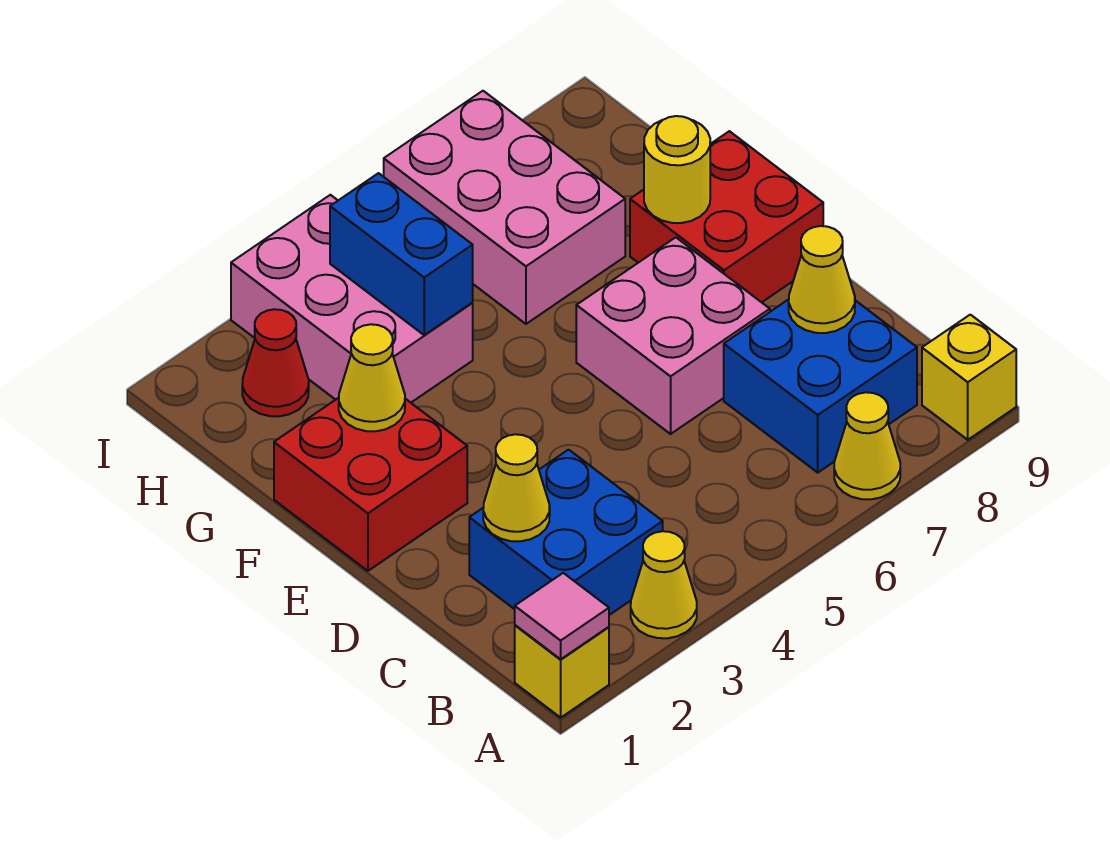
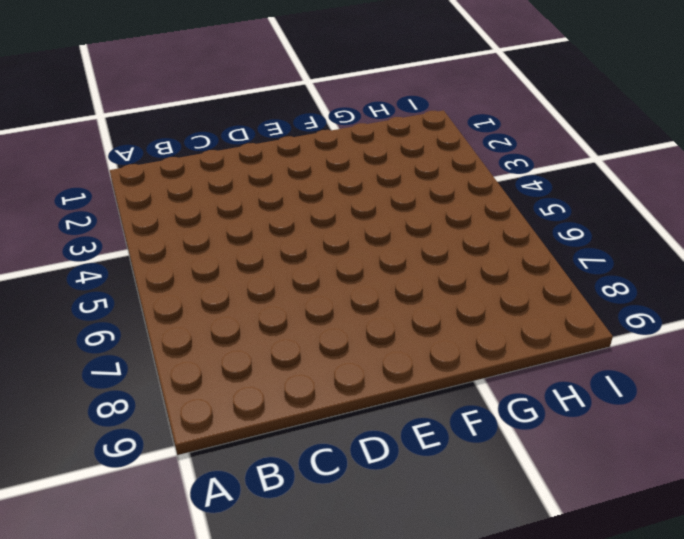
none -> yellow brick A1 level 1
none -> yellow cone A3 level 1
none -> yellow cone A7 level 1

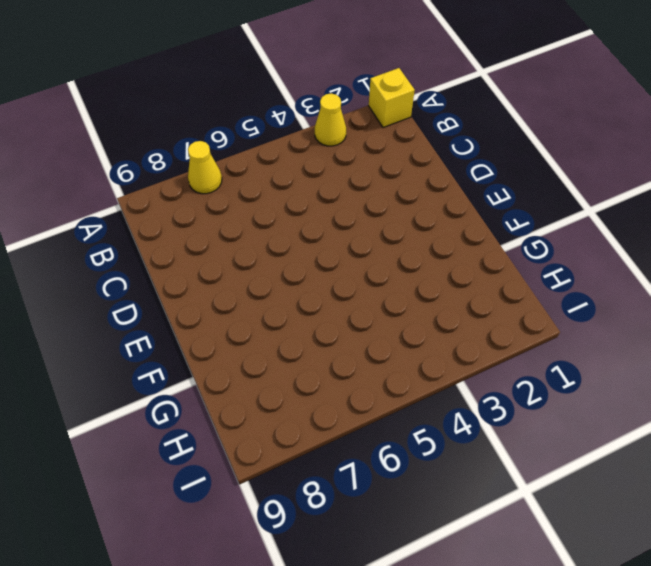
none -> yellow brick A9 level 1
none -> blue brick B2:C3 level 1
none -> blue brick B7:C8 level 1

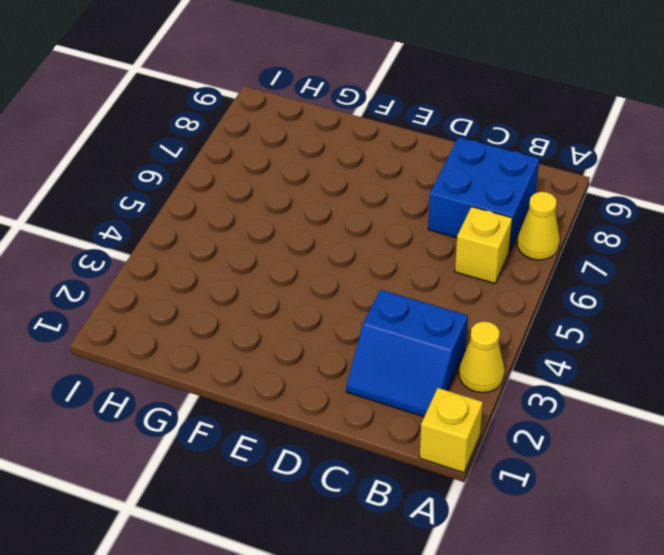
blue slope B2:C3 level 1 top 3 -> blue brick B2:C3 level 1
yellow brick B6 level 1 -> yellow brick A9 level 1
none -> pink brick D6:E7 level 1
none -> red brick E1:F2 level 1
none -> red brick E8:F9 level 1

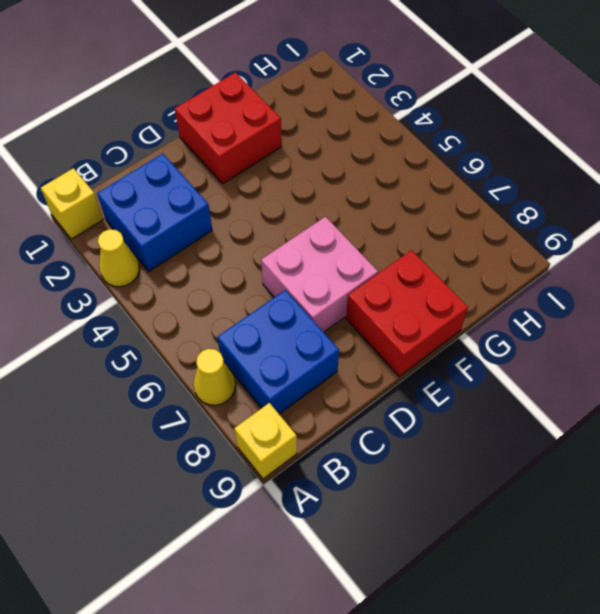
none -> pink brick G3:I4 level 1
none -> pink brick G6:I7 level 1
none -> red cone H2 level 1

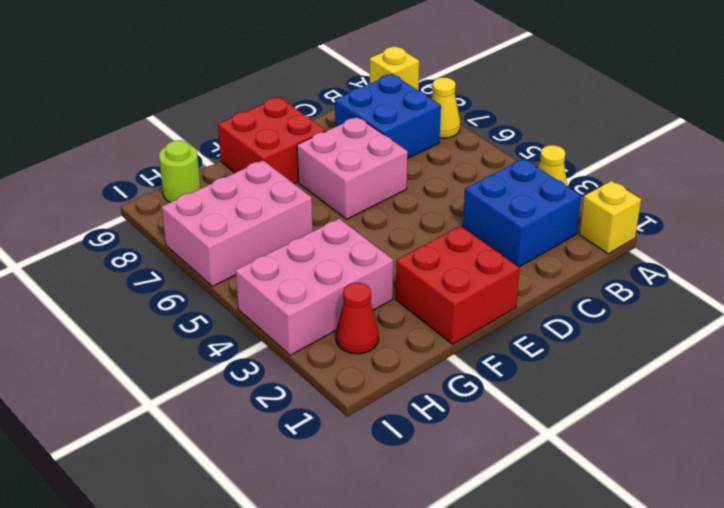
lime round brick H9 level 1 -> none
none -> pink tile A1 level 2
none -> yellow cone C2 level 2
none -> yellow cone C8 level 2

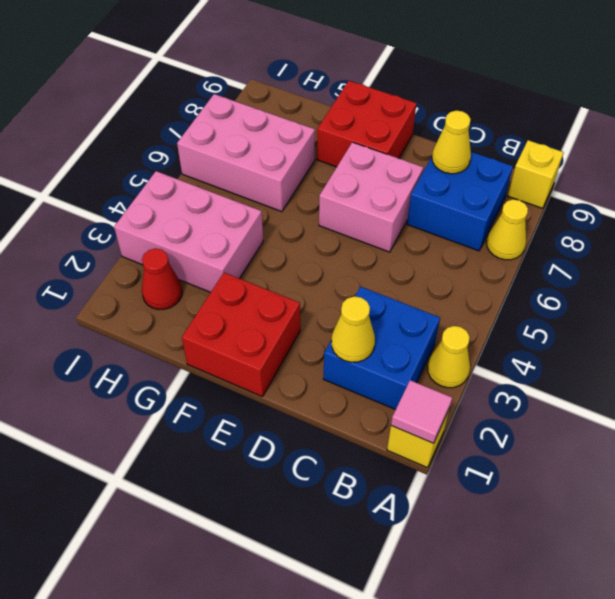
none -> yellow cone F2 level 2
none -> yellow round brick F8 level 2
none -> blue brick G4:H4 level 2

